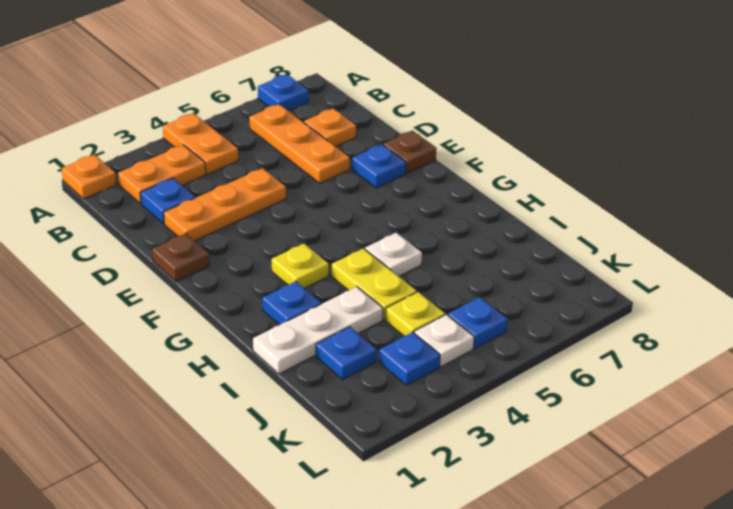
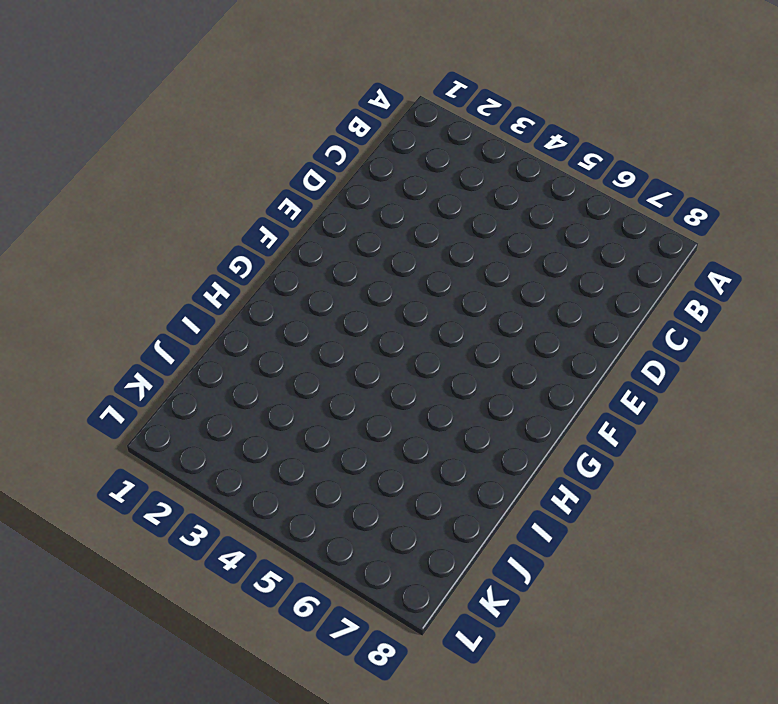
none -> orange plate A1 level 1
none -> orange plate A4:B4 level 1
none -> blue plate A7 level 1

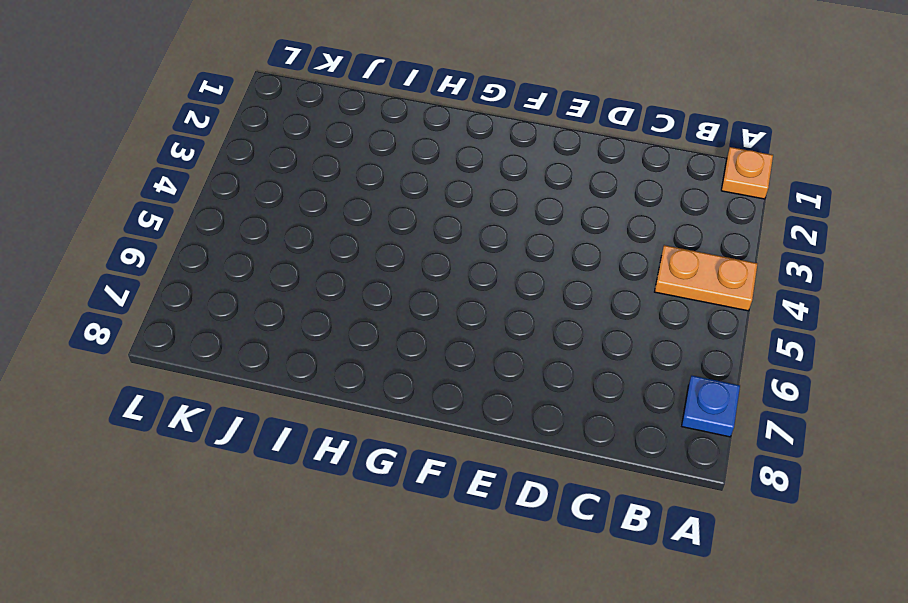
none -> orange plate B2:B3 level 1
none -> orange plate B6:D6 level 1
none -> blue plate C2 level 1

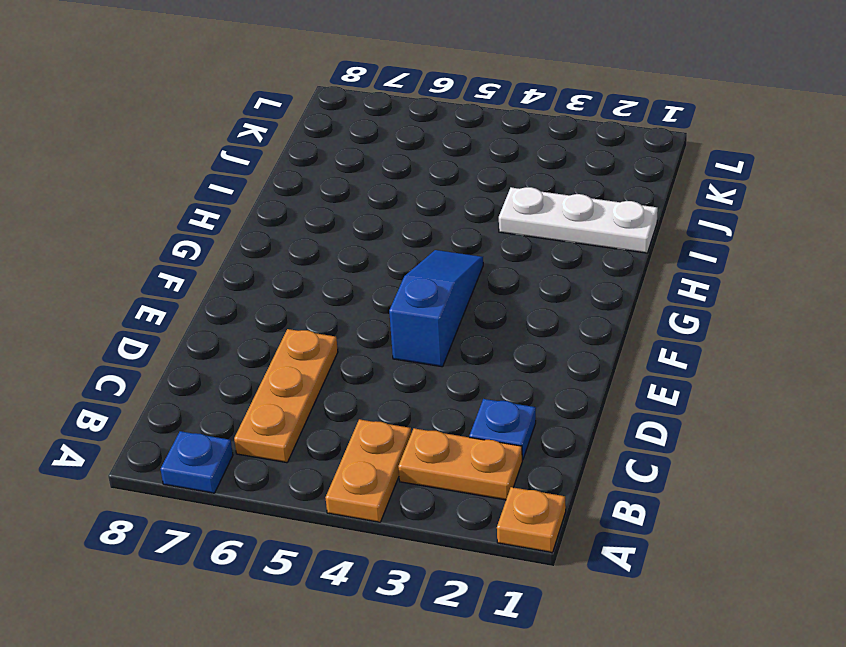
blue slope E4:G4 level 1 top E -> none
none -> orange plate C7 level 1
none -> orange plate D2:D4 level 1
none -> brown plate E1 level 1

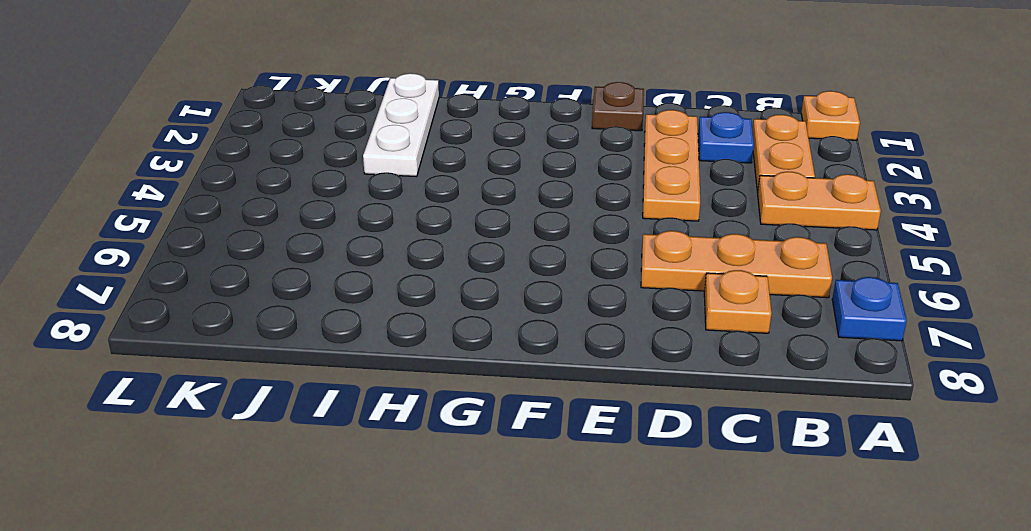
none -> blue plate E7 level 1
none -> brown plate E8 level 1
none -> yellow plate G3 level 1

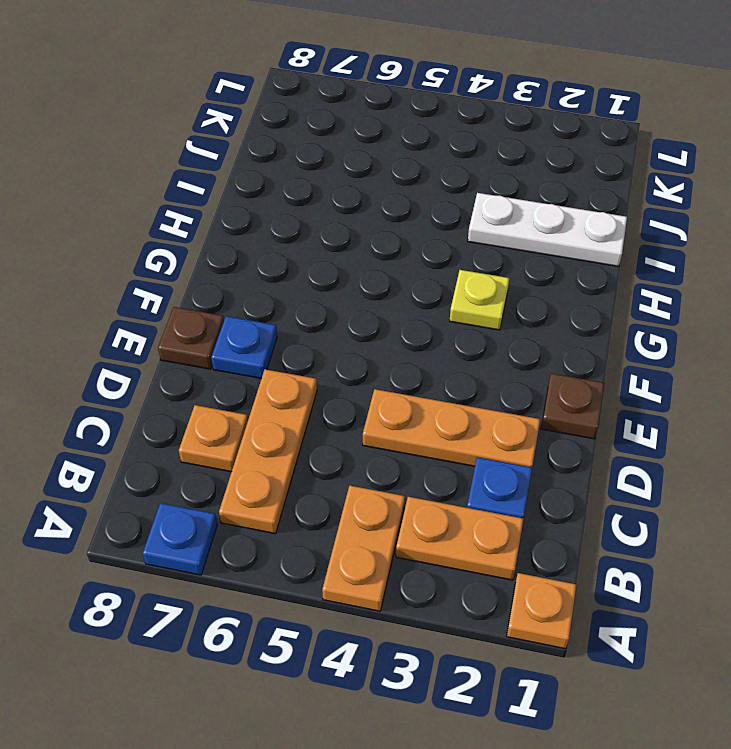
none -> blue plate H2 level 1
none -> yellow plate H4:I4 level 1
none -> white plate H5 level 1

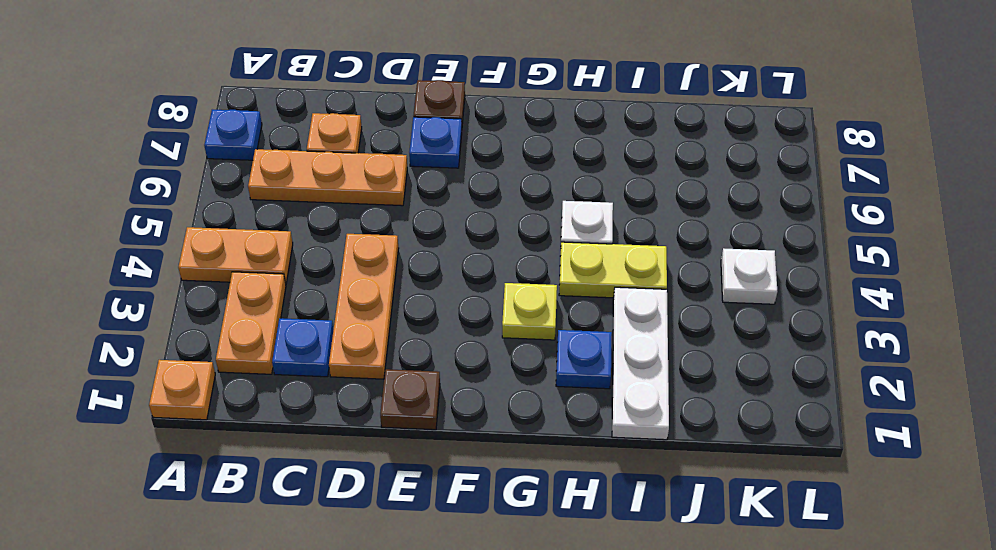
none -> blue plate J2 level 1
none -> yellow plate J4 level 1
none -> blue plate K3 level 1

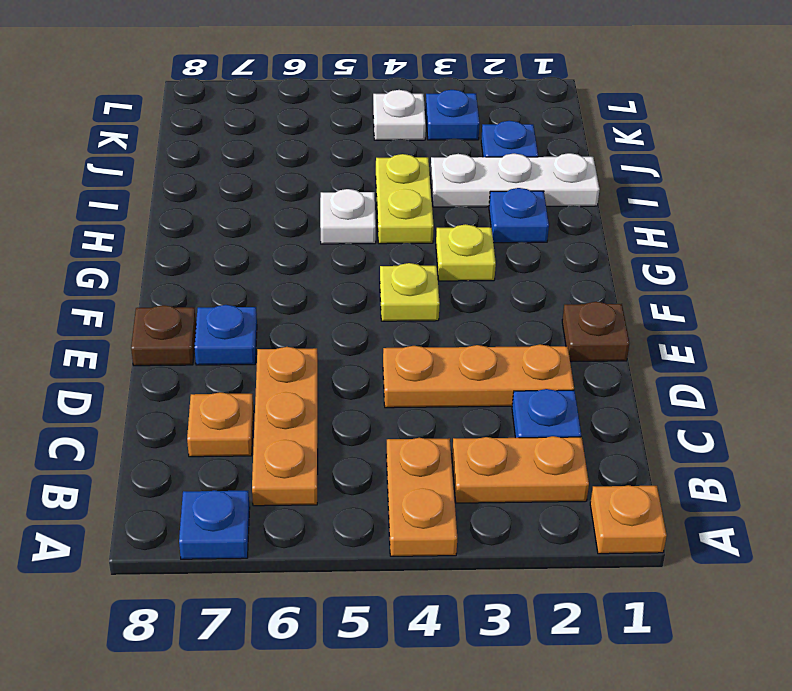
yellow plate F4 level 1 -> yellow plate J4 level 1
none -> blue plate K5 level 1

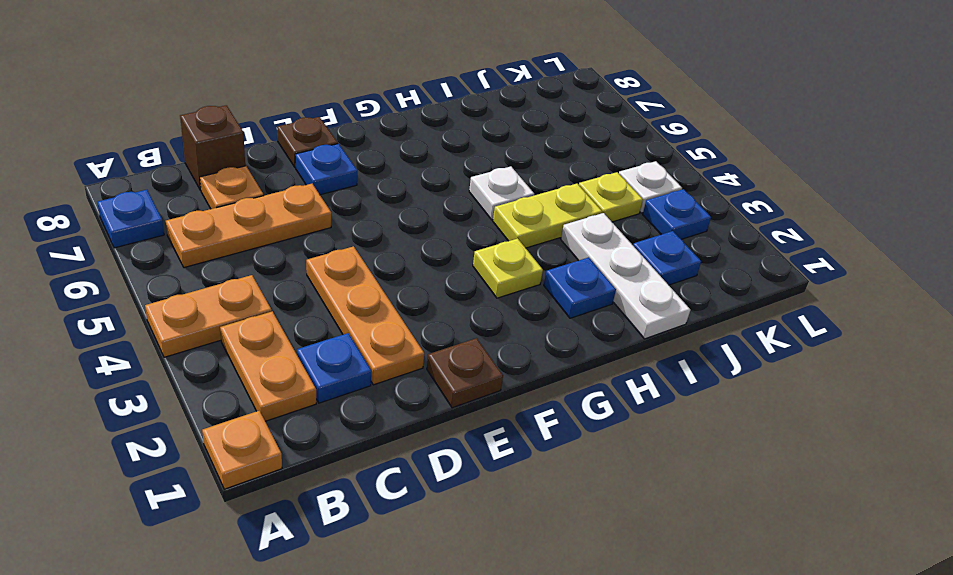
brown brick C8 level 1 -> none
none -> blue plate K5 level 1

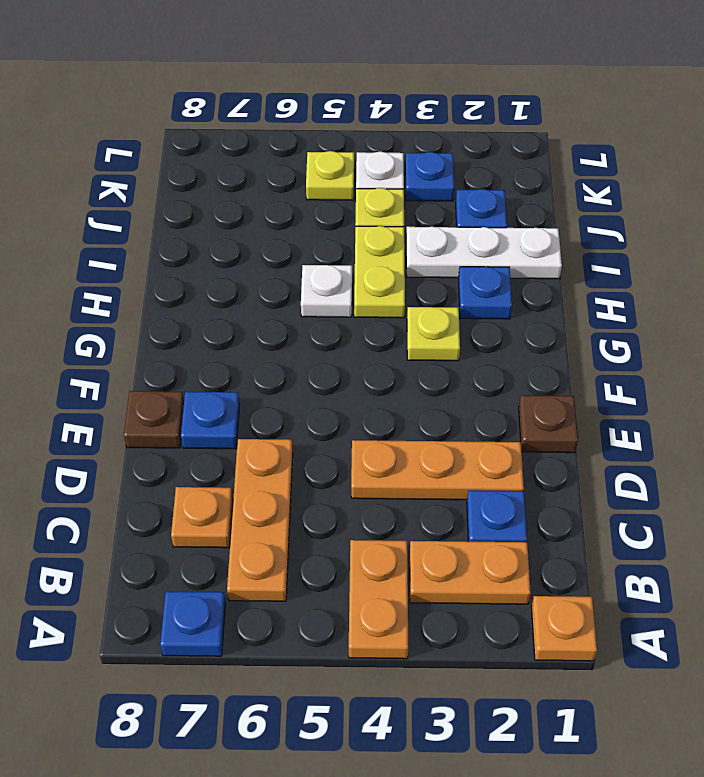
yellow plate K5 level 1 -> blue plate K5 level 1

